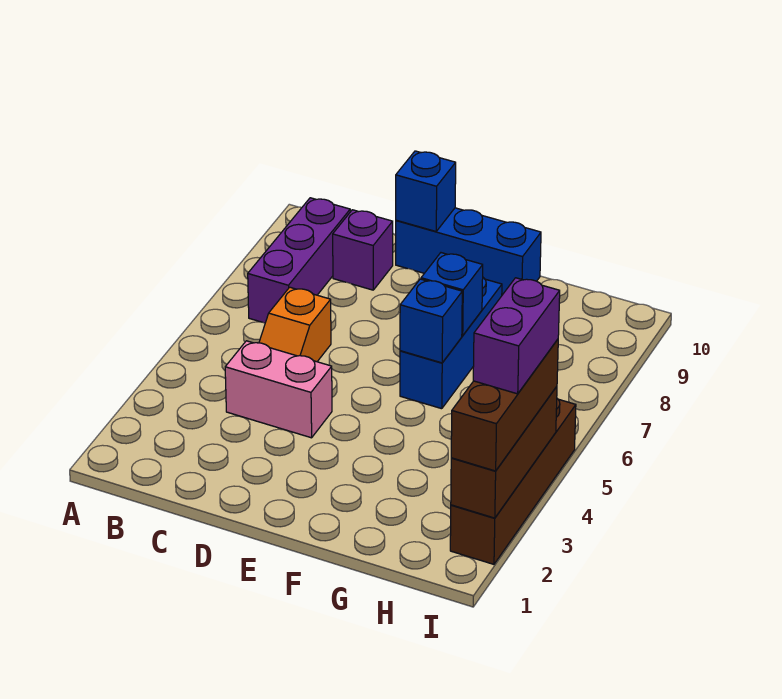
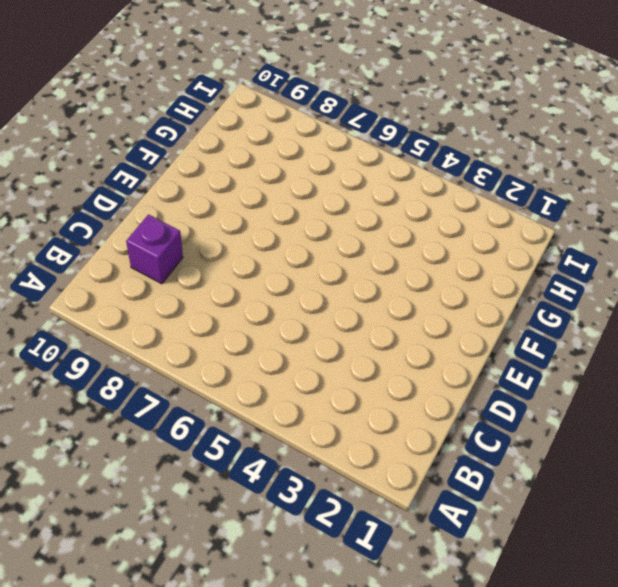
none -> purple brick B7:B9 level 1
none -> pink brick C4:D4 level 1
none -> orange slope C5:C6 level 1 top 6

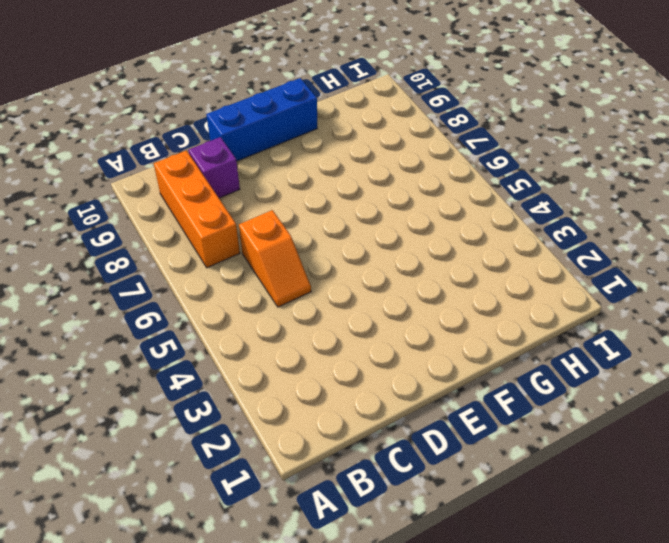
orange brick B7:B9 level 1 -> purple brick B7:B9 level 1
none -> pink brick C4:D4 level 1
none -> blue brick F6:F8 level 1
none -> brown brick I2:I5 level 1

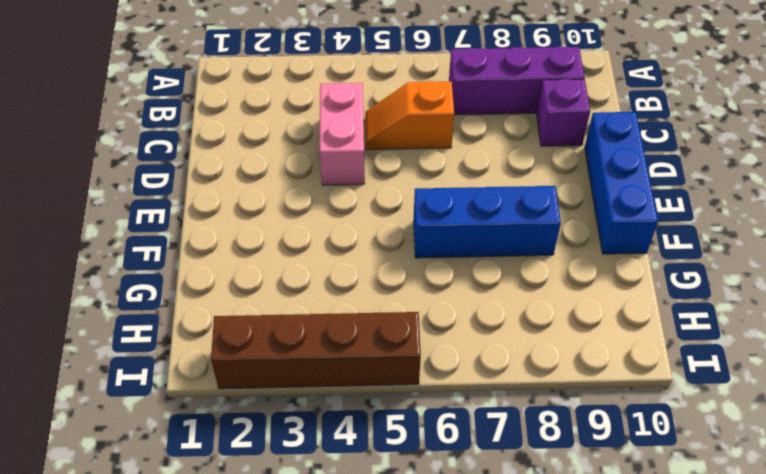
none -> blue brick D10 level 2
none -> blue brick F6 level 2
none -> blue brick F7 level 2

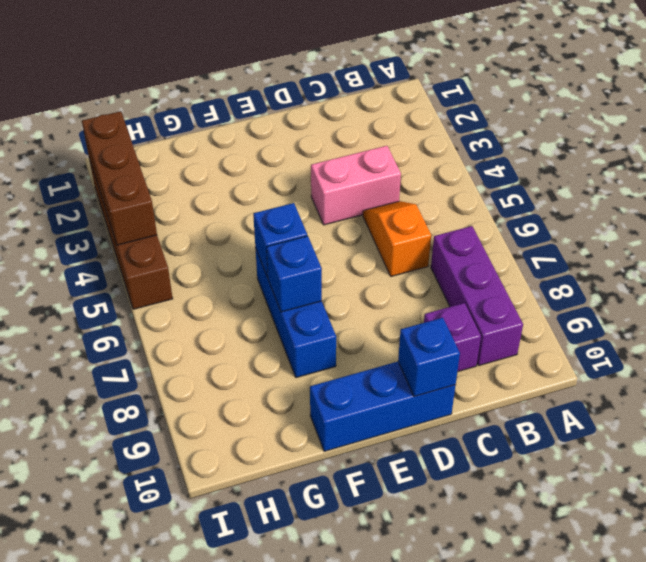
none -> brown brick I2:I4 level 3
none -> purple brick I3:I4 level 4

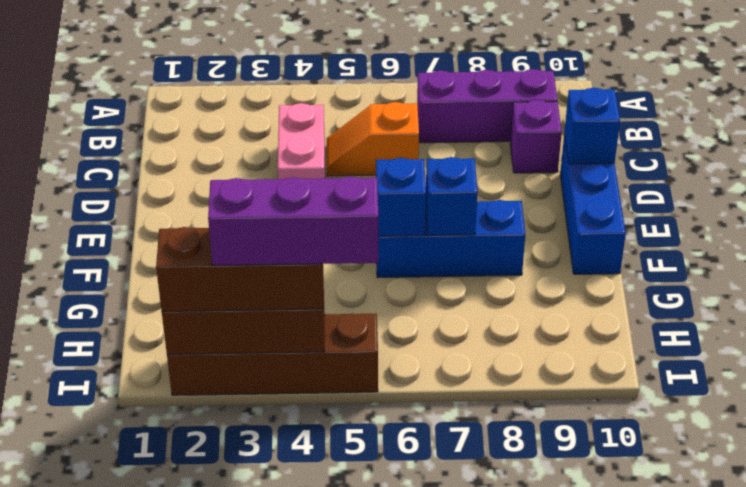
purple brick I3:I5 level 4 -> purple brick I3:I4 level 4

